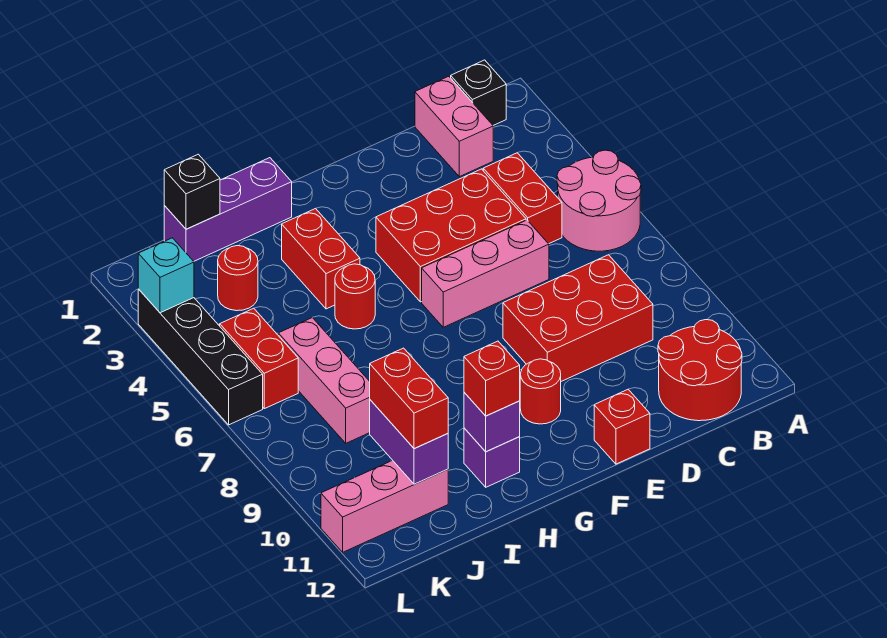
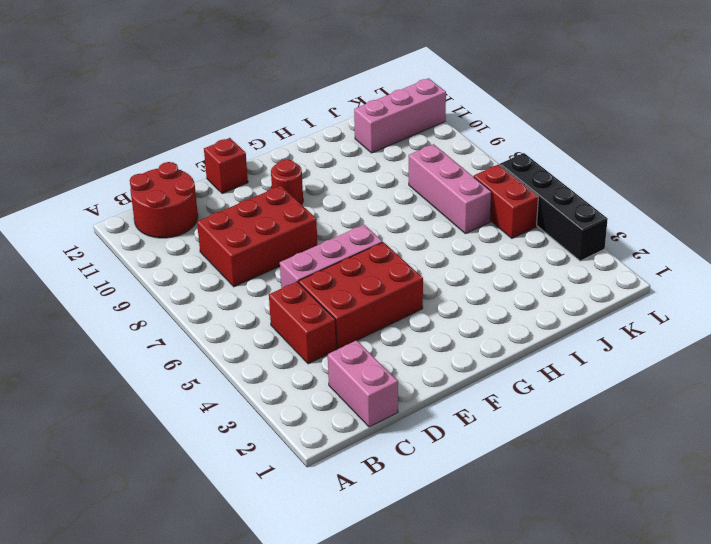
none -> pink round brick A5:B6 level 1
none -> black brick B1 level 1
none -> purple brick H1:J1 level 1

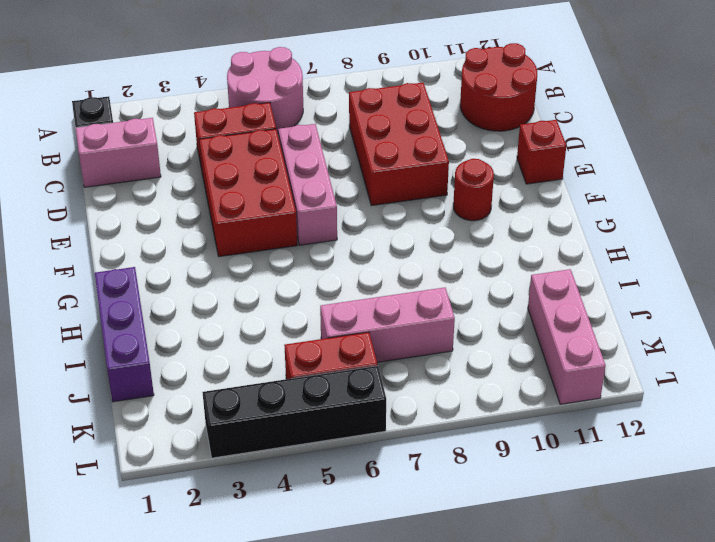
none -> red brick H3:H4 level 1
none -> red round brick H5 level 1
none -> purple brick H11 level 1

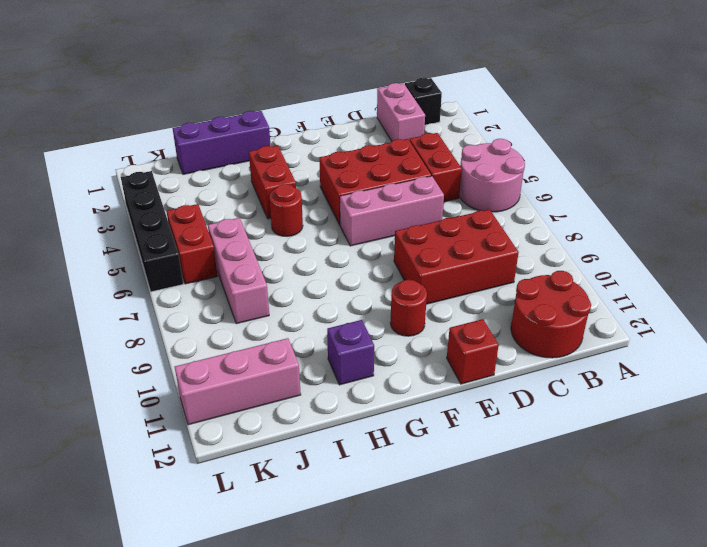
none -> red round brick J3 level 1
none -> purple brick H11 level 2
none -> black brick J1 level 2

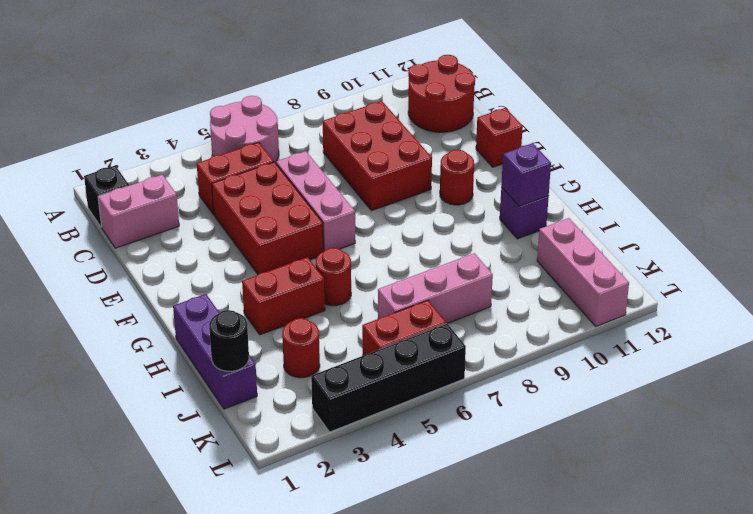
black round brick J1 level 2 -> black brick J1 level 2
none -> purple brick J10:J11 level 2
none -> cyan brick L3 level 2
none -> red brick H11 level 3

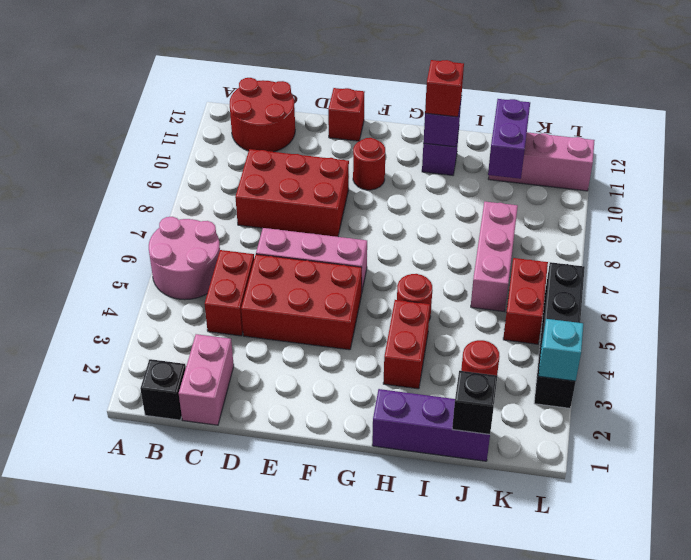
none -> red brick J10:J11 level 3

